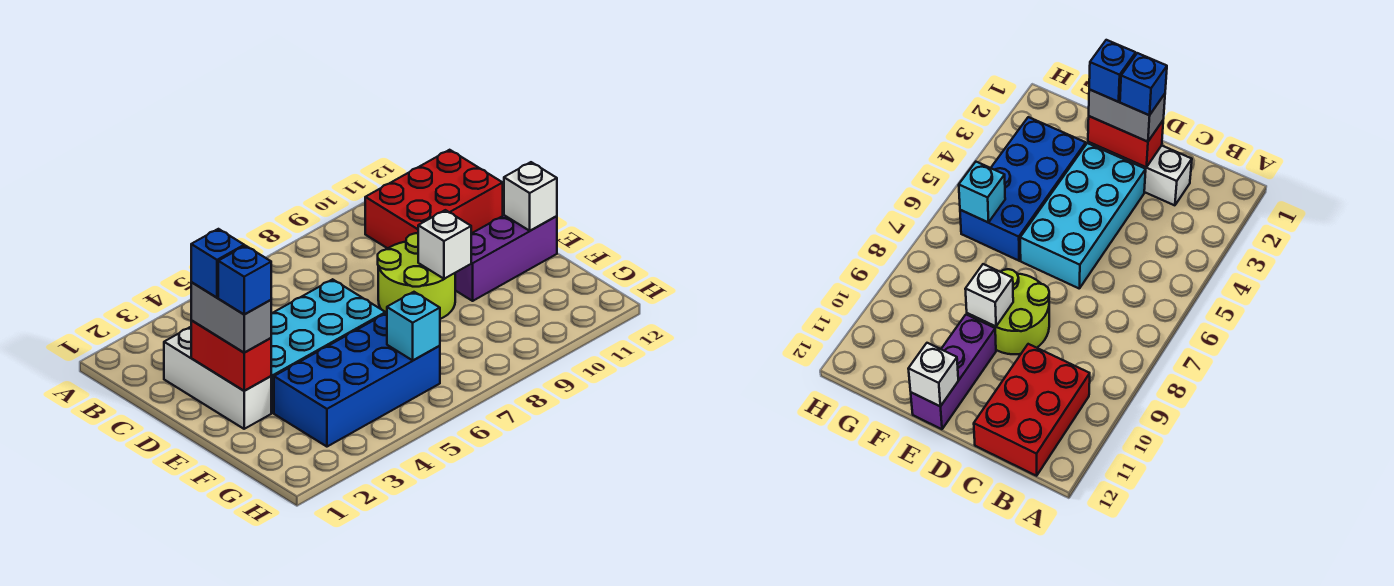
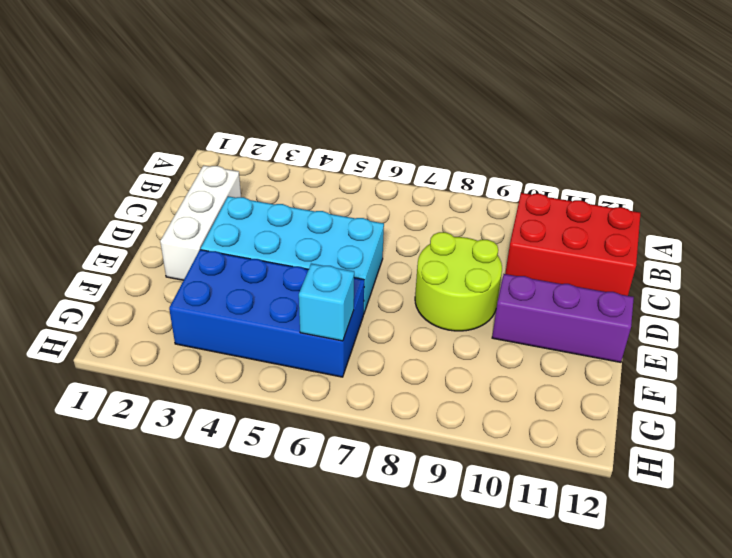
none -> red brick D2:E2 level 2
none -> white brick E9 level 2
none -> white brick E12 level 2

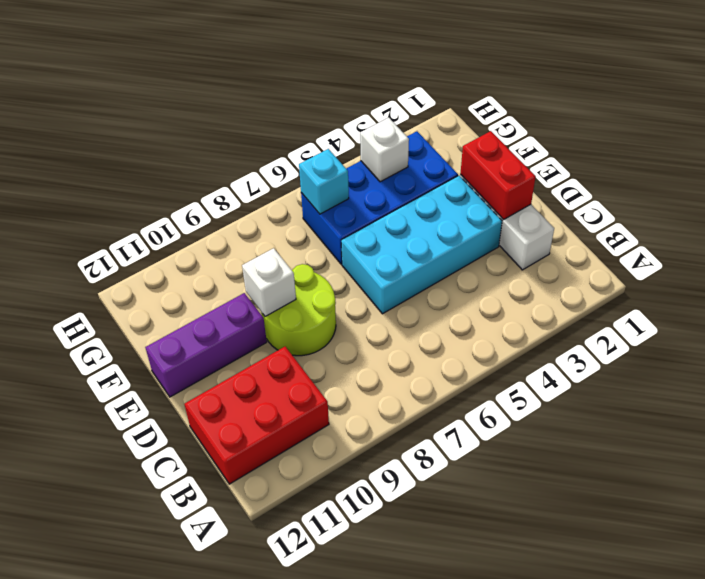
white brick G4 level 2 -> white brick E12 level 2
none -> grey brick D2:E2 level 3
none -> blue brick D2 level 4
none -> blue brick E2 level 4

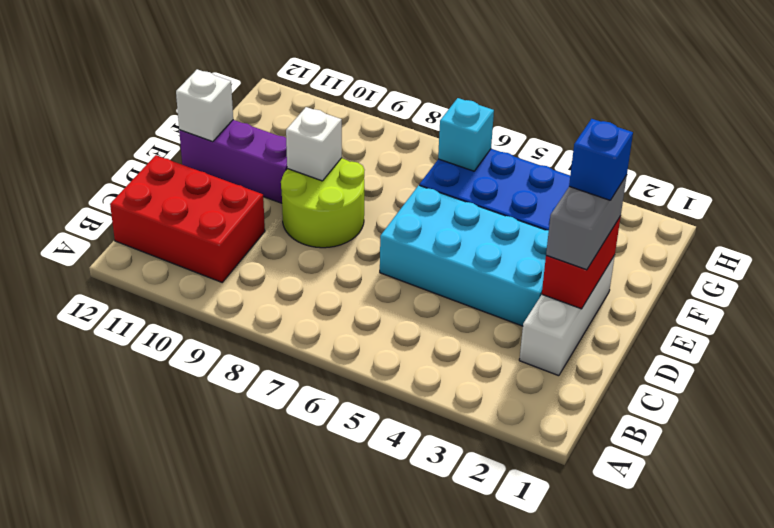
none -> blue brick D2 level 4

